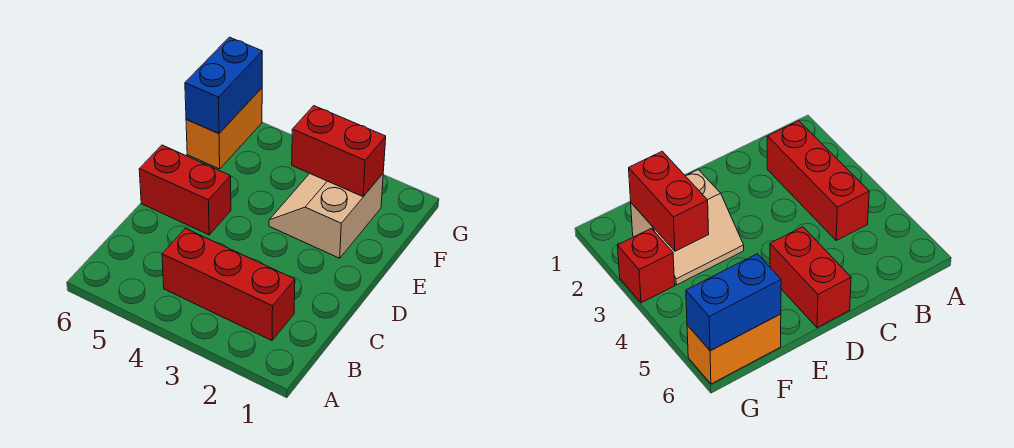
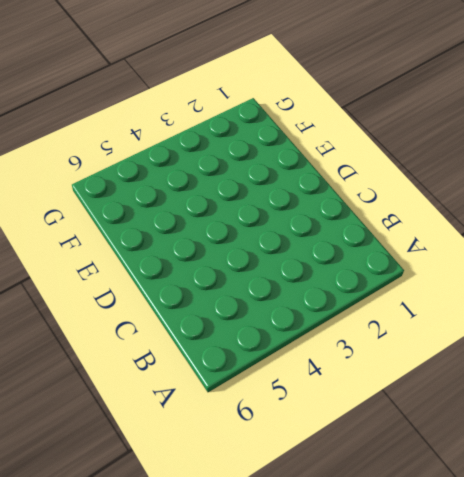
none -> red brick B2:B4 level 1
none -> red brick D5:D6 level 1

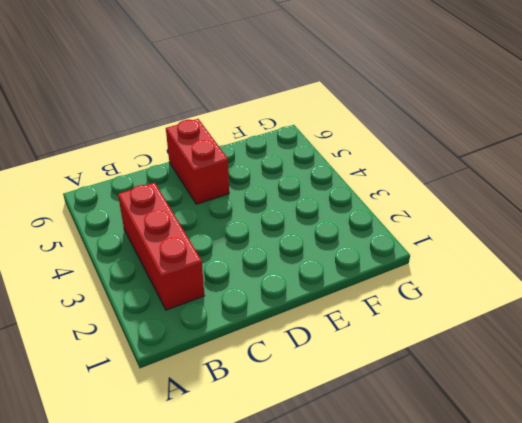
none -> tan slope E2:F3 level 1 top 2
none -> orange brick F6:G6 level 1

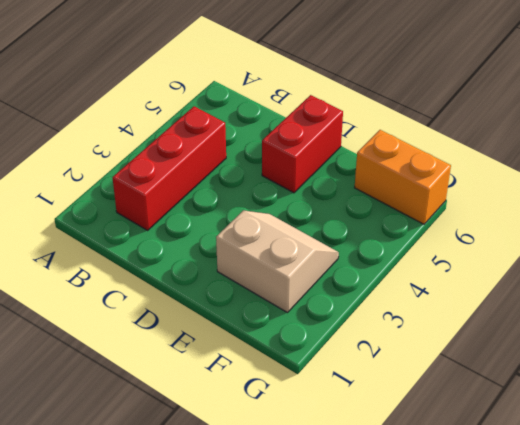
none -> red brick G3 level 1
none -> red brick F2:F3 level 2

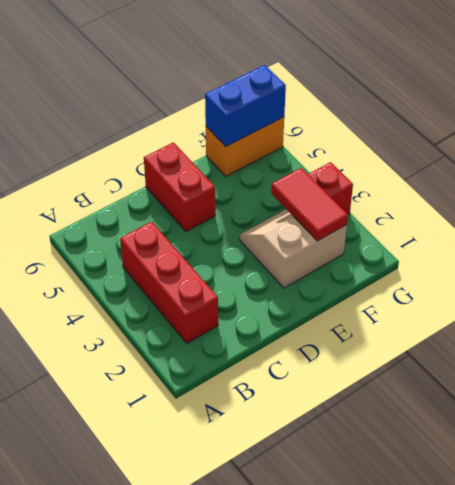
red tile F2:F3 level 2 -> red brick F2:F3 level 2

